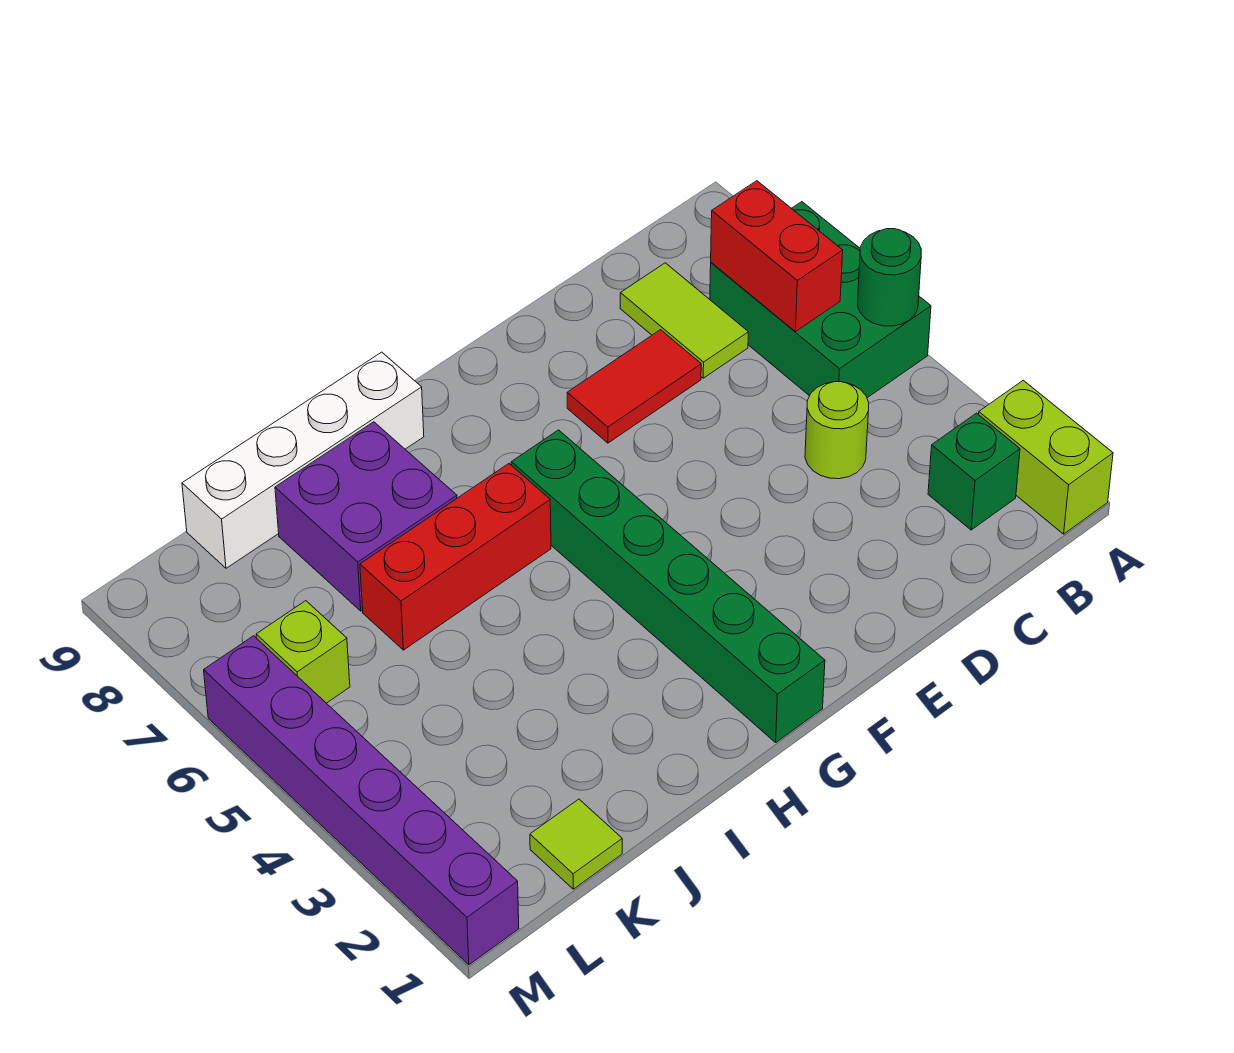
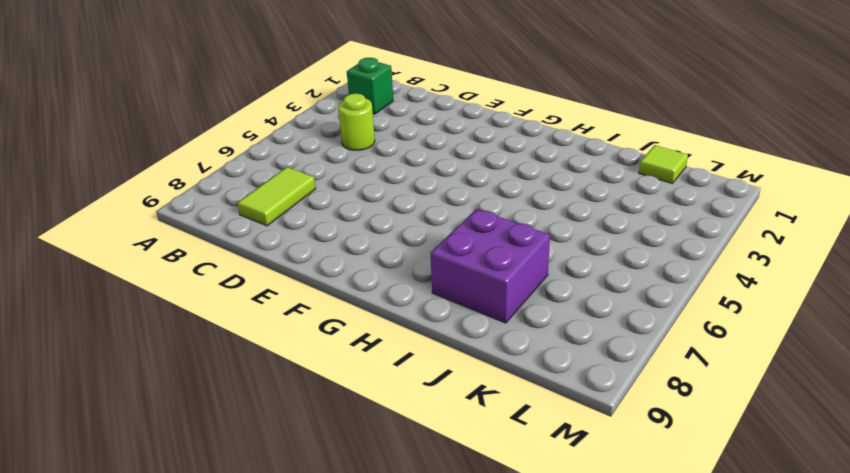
none -> lime brick A1:A2 level 1
none -> green brick A5:B7 level 1
none -> red tile D7:E7 level 1

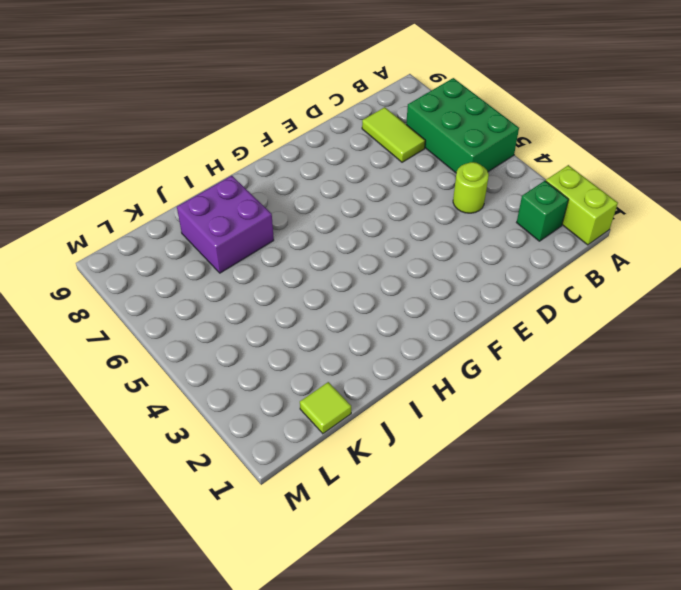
none -> red tile D7:E7 level 1
none -> green brick G1:G6 level 1
none -> red brick H6:J6 level 1

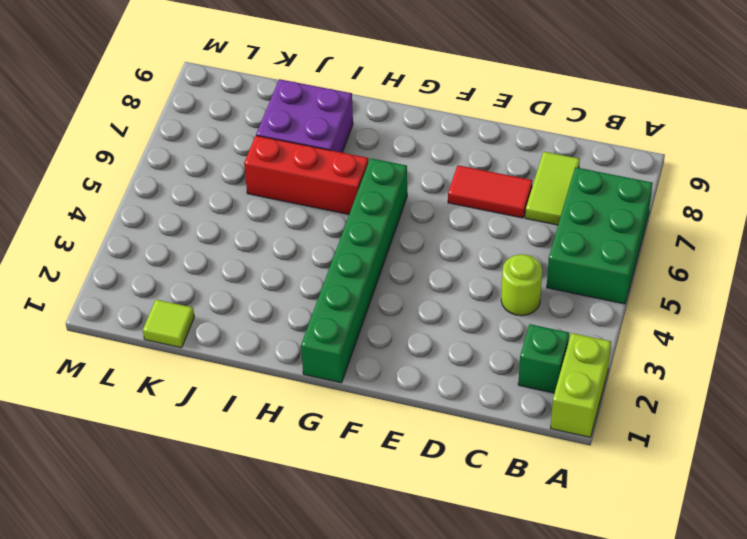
none -> white brick H9:K9 level 1
none -> lime brick L6 level 1
none -> purple brick M1:M6 level 1

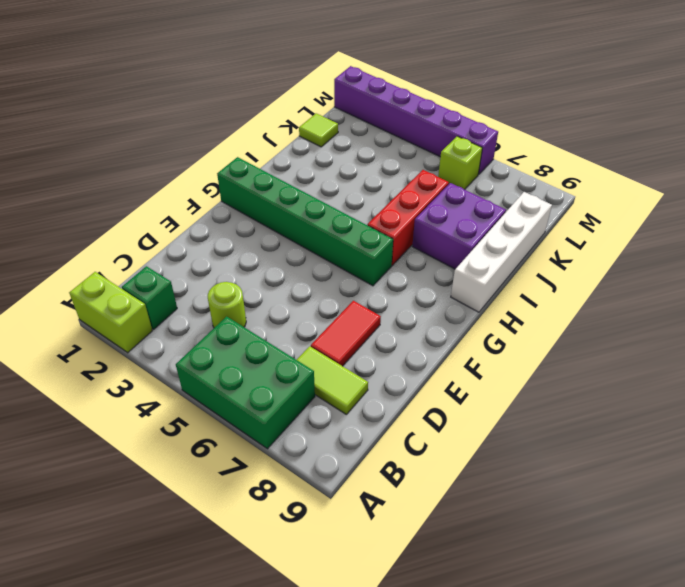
none -> green round brick A5 level 2
none -> red brick B6:B7 level 2

